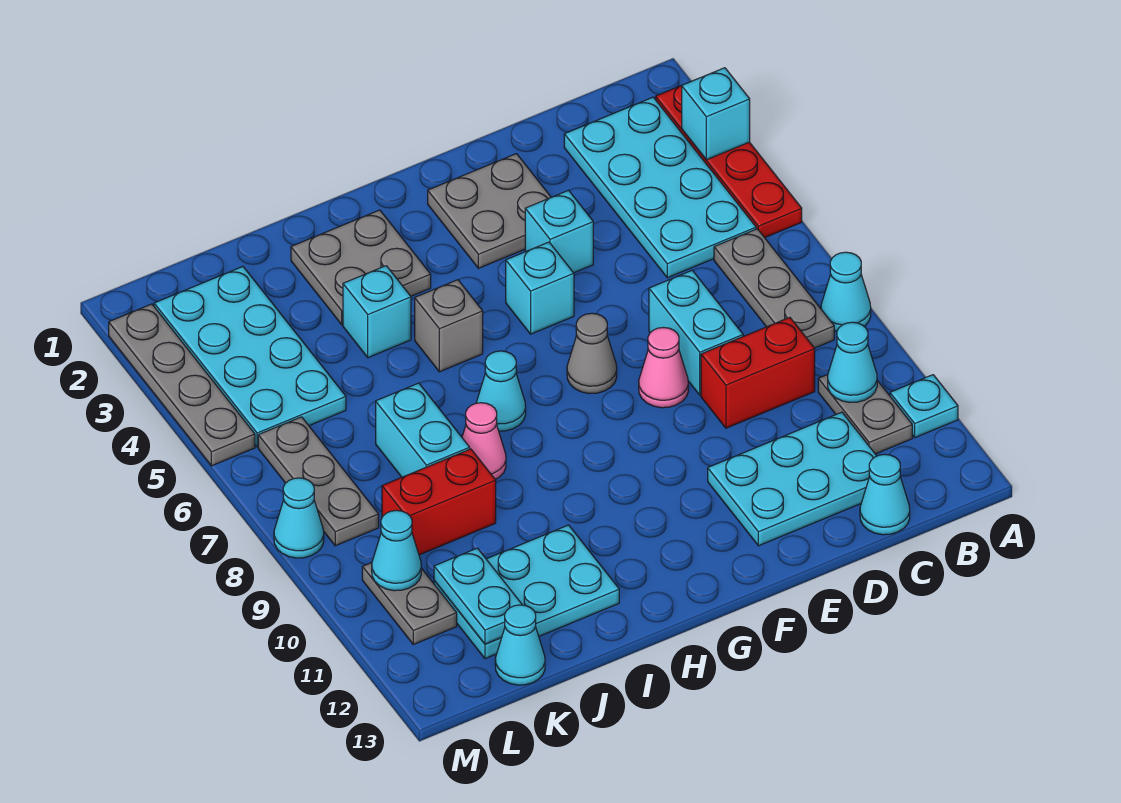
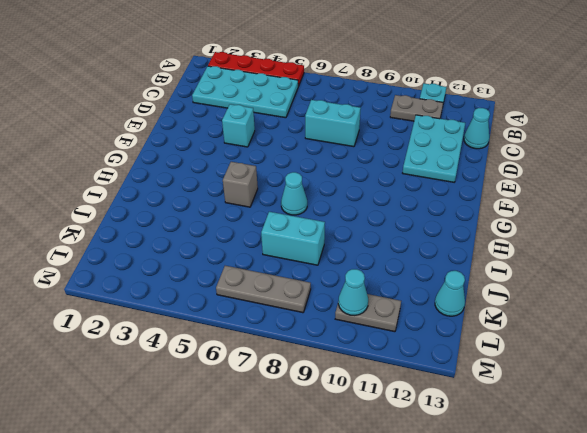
none -> cyan cone A8 level 1
none -> grey plate B6:B8 level 1
none -> red brick C9:D9 level 1
none -> grey plate E2:F3 level 1

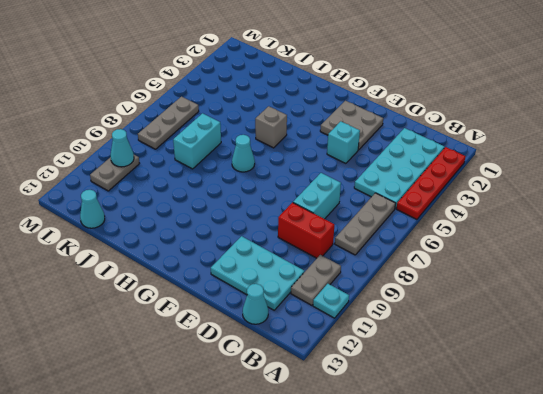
none -> cyan cone A8 level 1
none -> pink cone E8 level 1
none -> cyan brick F5 level 1
none -> grey cone F7 level 1

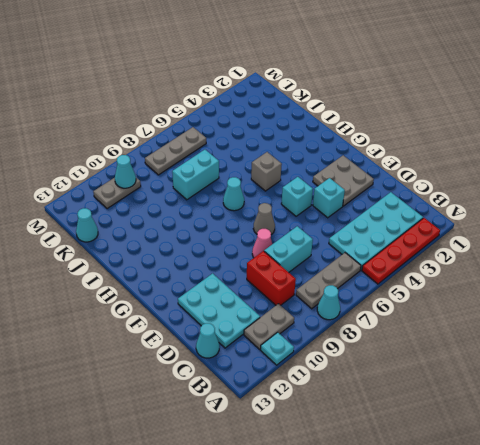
none -> grey plate H2:I3 level 1
none -> cyan brick I4 level 1
none -> pink cone I8 level 1
none -> cyan plate I11:K12 level 1

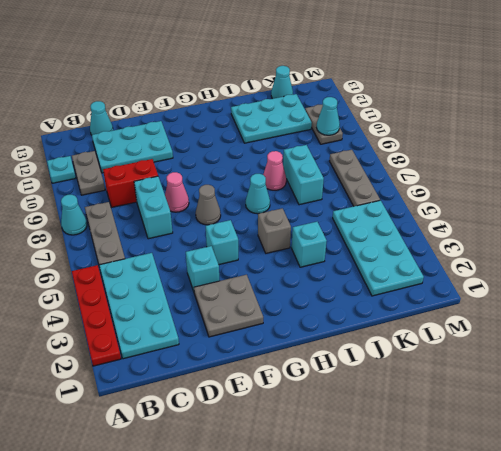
none -> grey plate H2:I3 level 1
none -> red brick J9:K9 level 1
none -> grey plate M2:M5 level 1
none -> cyan cone M8 level 1

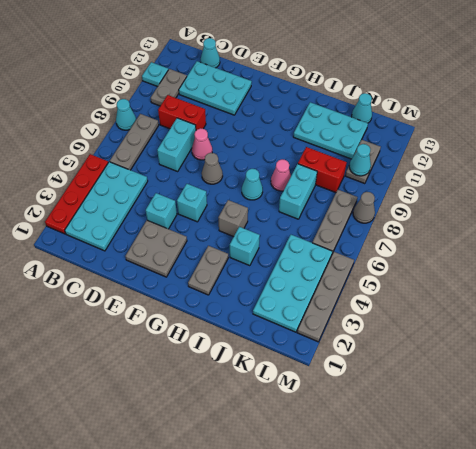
grey plate H2:H3 level 1 -> grey plate H2:I3 level 1
grey cone M8 level 1 -> cyan cone M8 level 1
none -> cyan brick A3 level 2
none -> cyan cone B10 level 2
none -> cyan plate K11:K12 level 2

